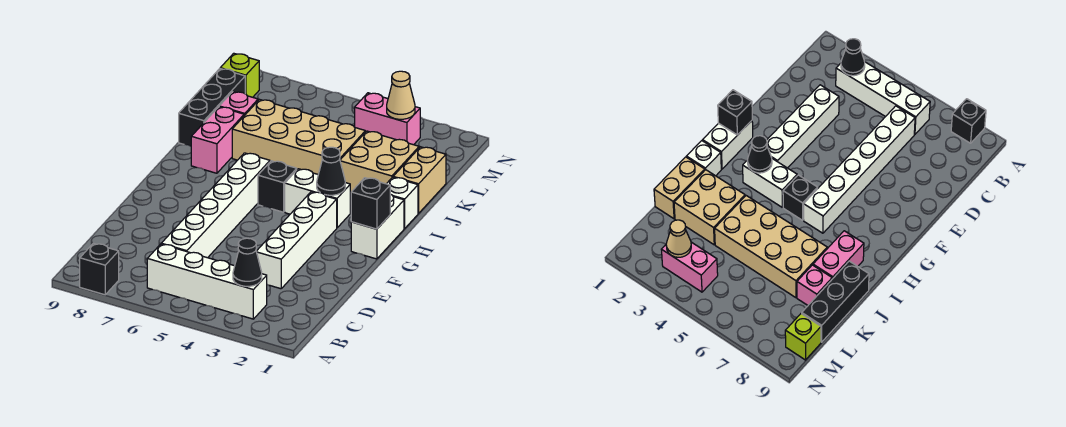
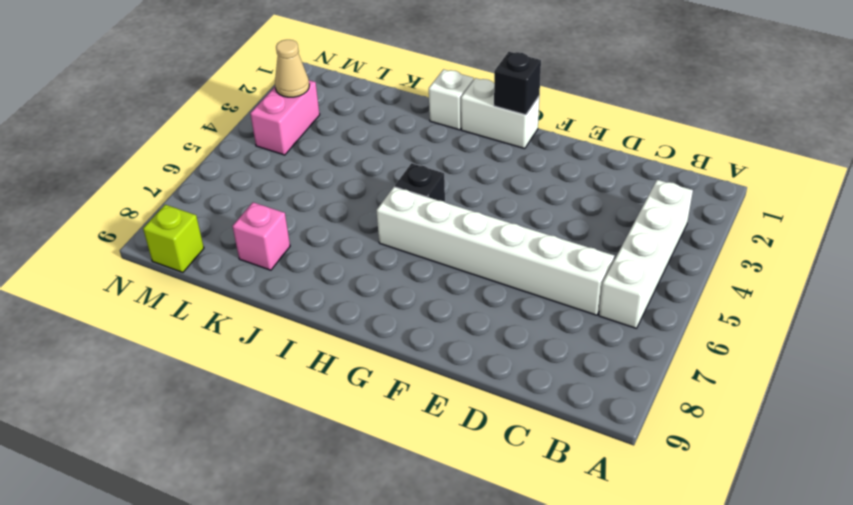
none -> black brick A8 level 1
none -> white brick D3:G3 level 1
none -> white brick H3:H4 level 1

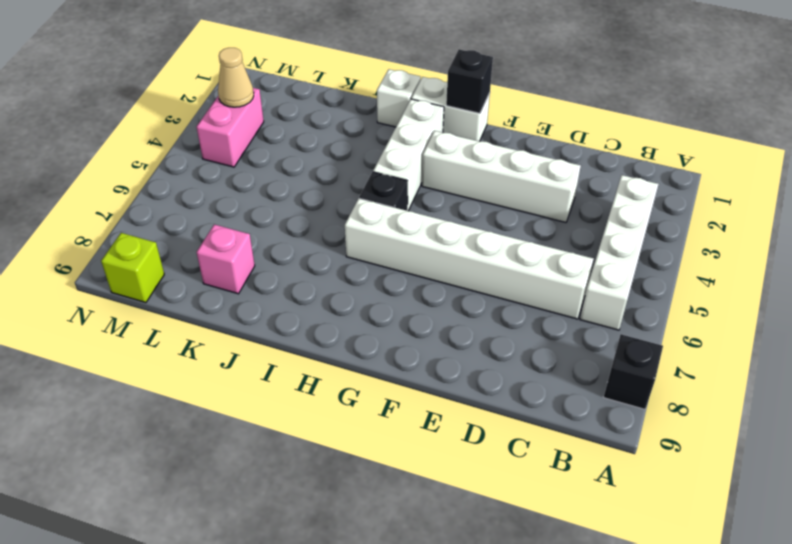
white brick H2:H4 level 1 -> white brick H3:H4 level 1
none -> pink brick I8:J8 level 1
none -> tan brick J1:K1 level 1
none -> tan brick J2:K3 level 1

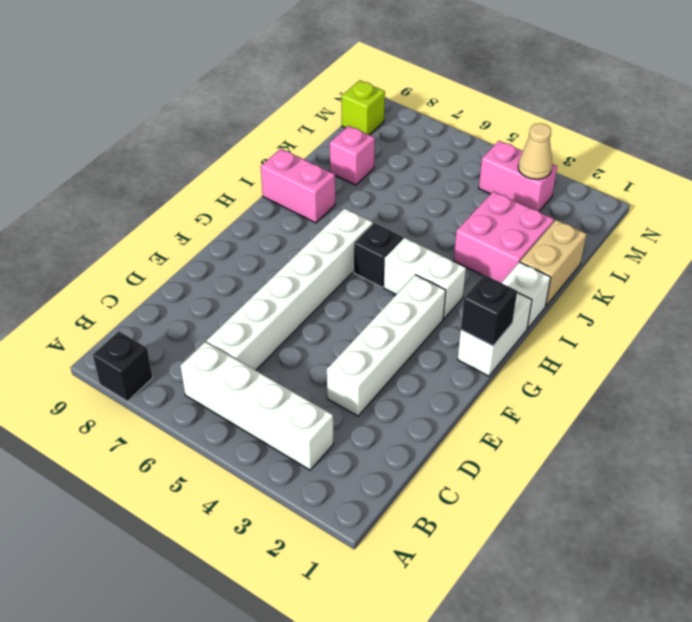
pink brick I8:I9 level 1 -> pink brick I8:J8 level 1
pink brick J2:K3 level 1 -> tan brick J2:K3 level 1
none -> tan brick J4:K7 level 1
none -> black brick J9:L9 level 1
none -> black cone B3 level 2

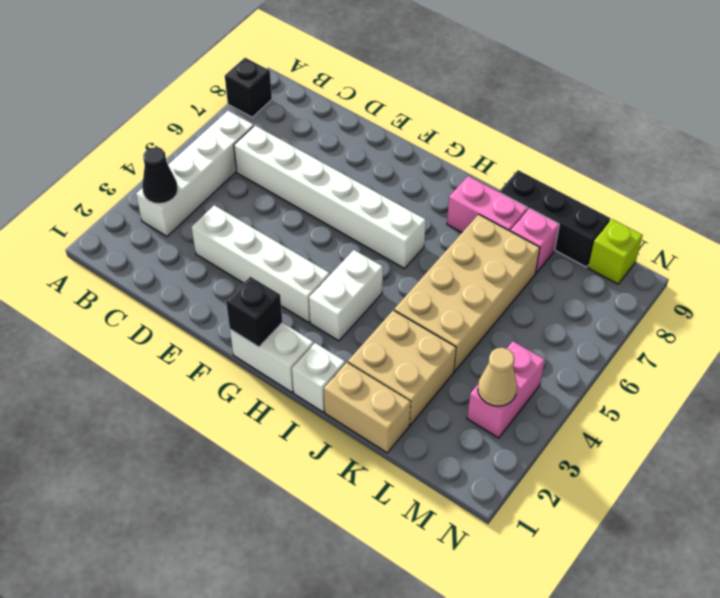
none -> black brick H5 level 1
none -> black cone H3 level 2

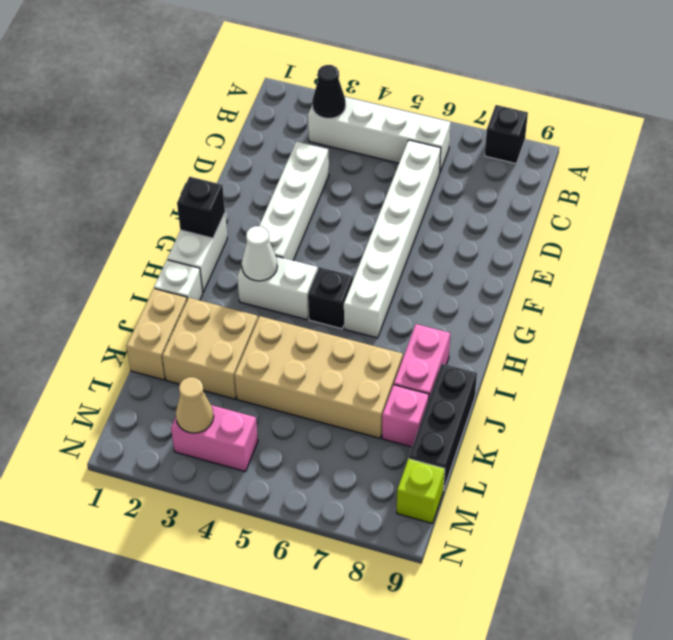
white cone H3 level 2 -> black cone H3 level 2

